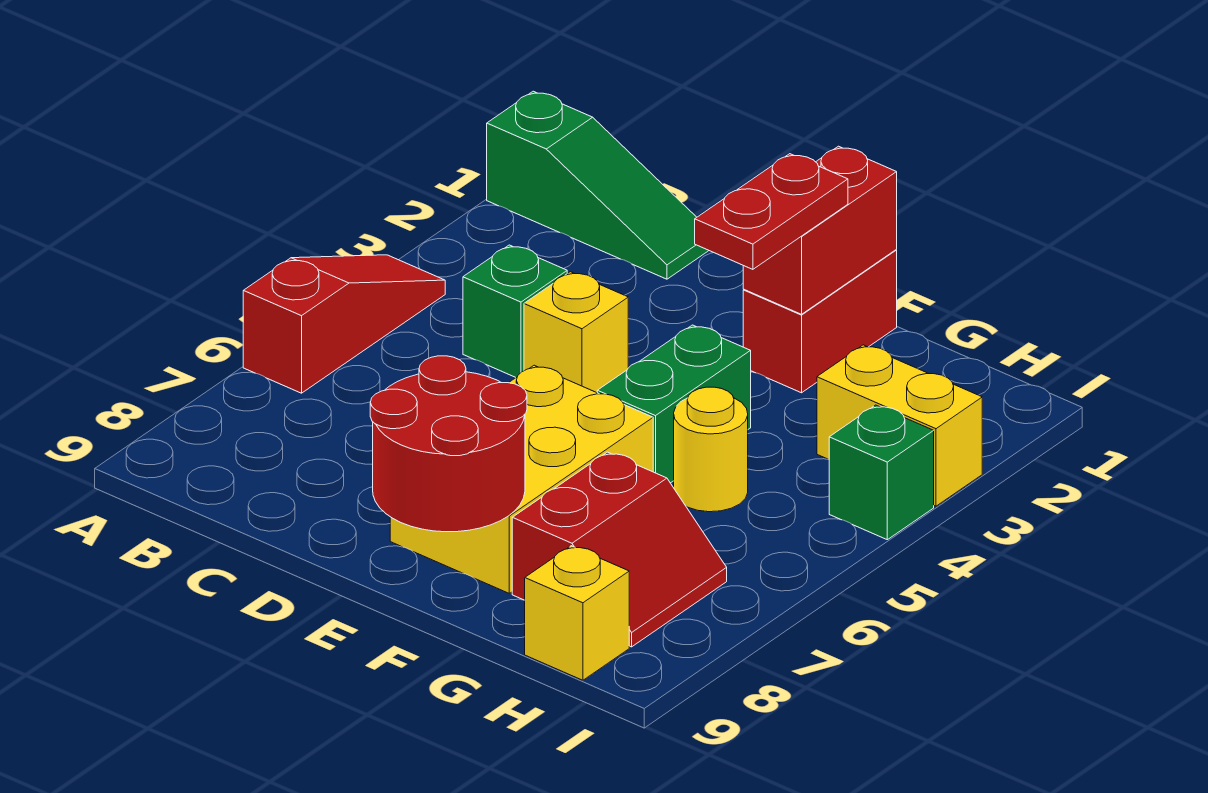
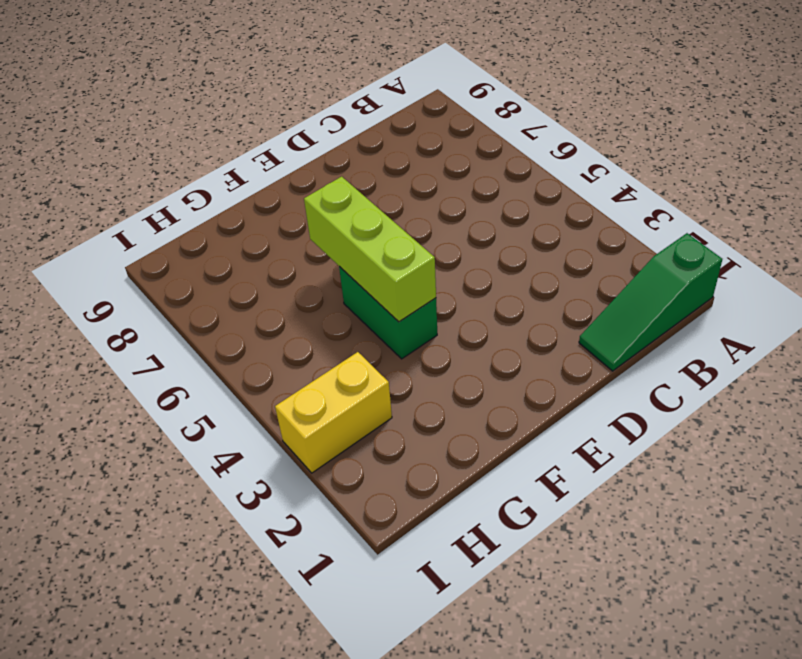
lime brick F4:F6 level 2 -> none
none -> red slope A4:A6 level 1 top 6
none -> green brick C4 level 1
none -> yellow brick D4 level 1

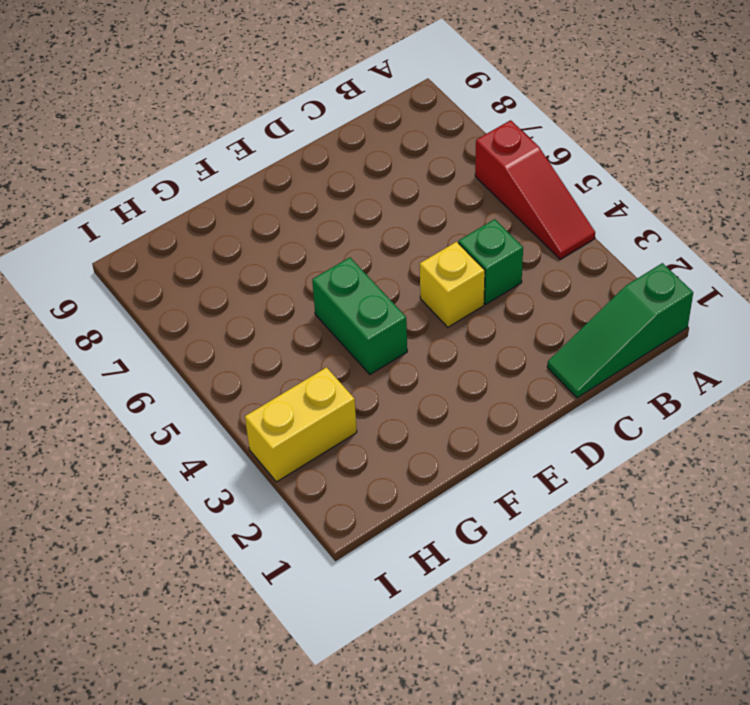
none -> yellow brick E6:F8 level 1
none -> red brick F1:F2 level 1
none -> yellow round brick G5 level 1

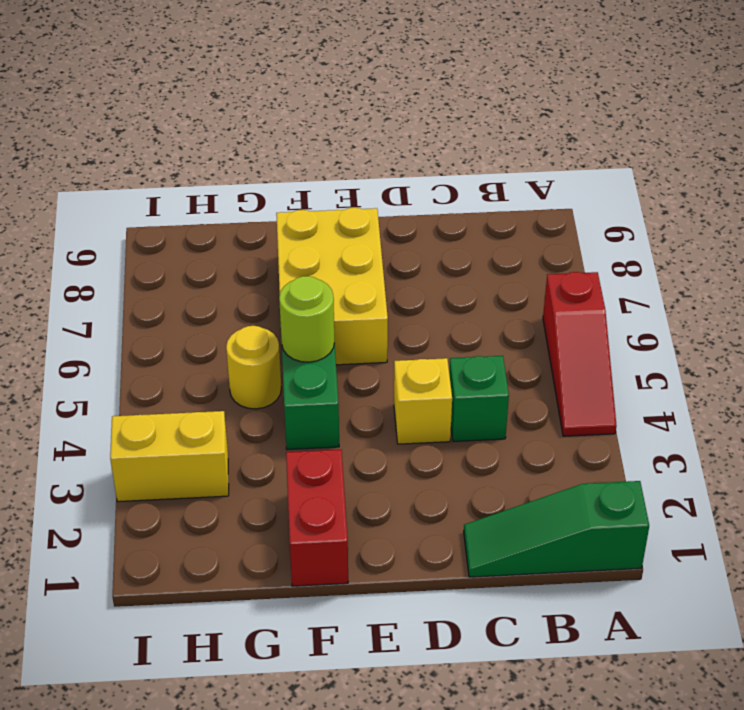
lime round brick F5 level 2 -> none
none -> red slope G7:H8 level 1 top G
none -> yellow brick H9 level 1
none -> green brick I4 level 1

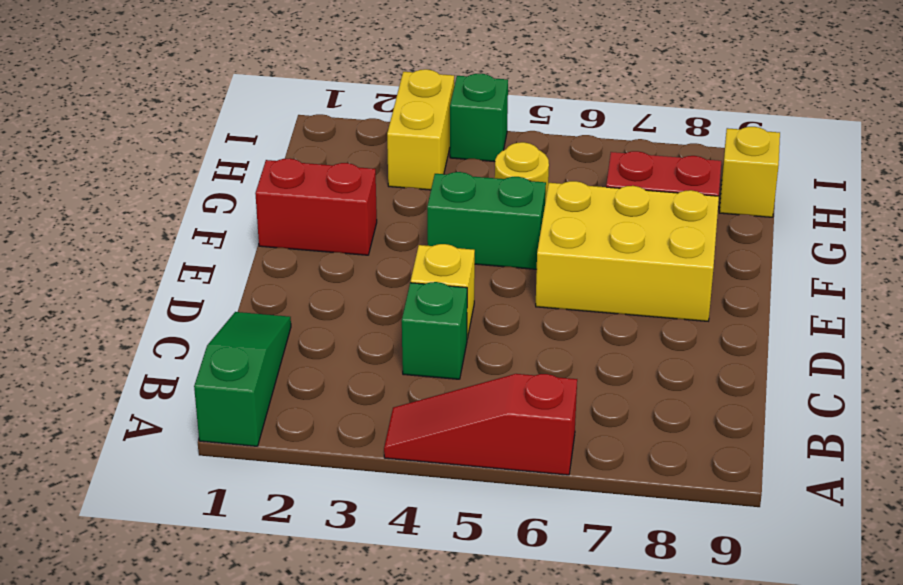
none -> red round brick E8:F9 level 2
none -> red brick F1:F2 level 2
none -> red plate F2:F3 level 3

